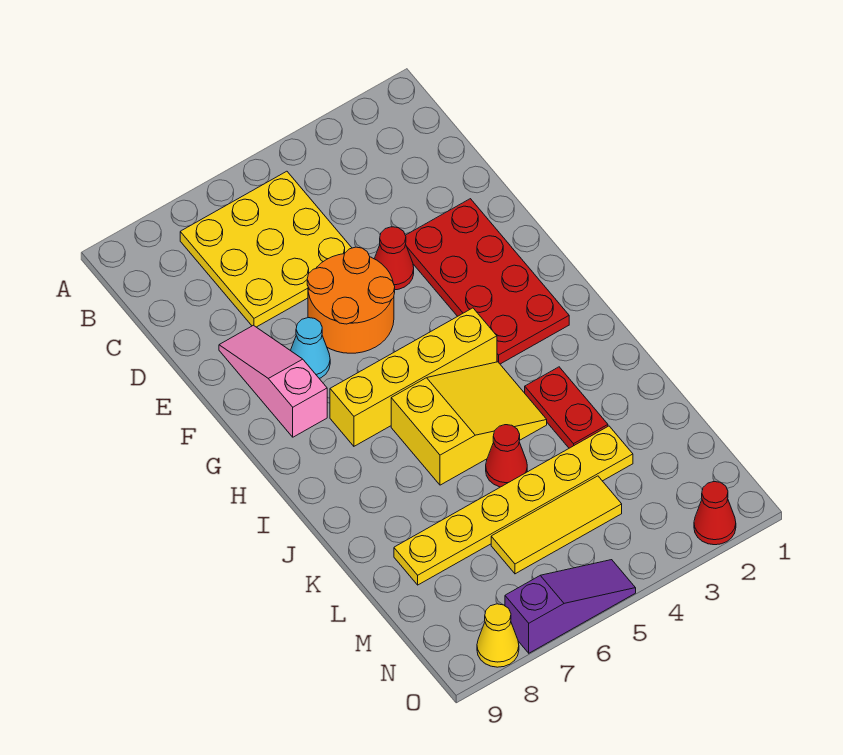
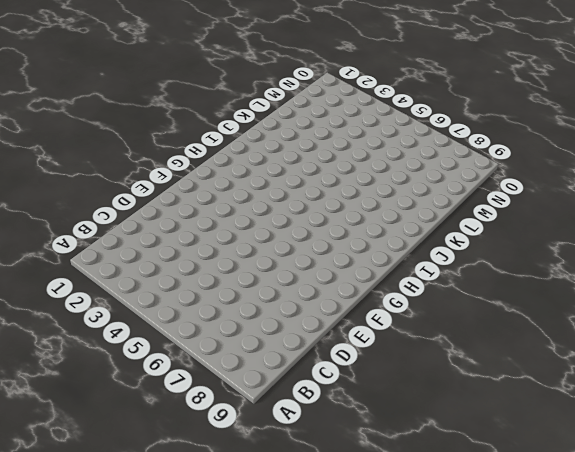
none -> yellow plate B5:D7 level 1
none -> red plate E2:H3 level 1
none -> red cone E4 level 1

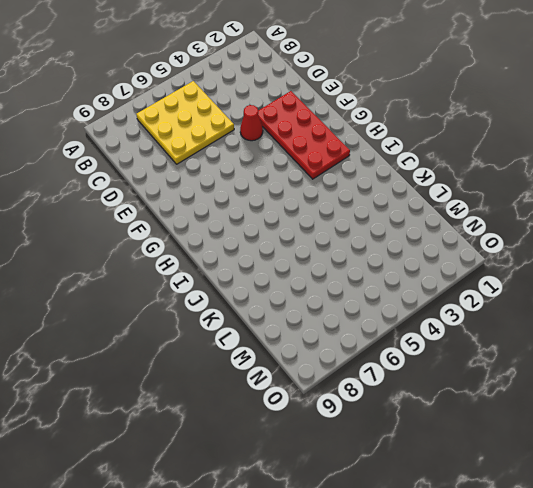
none -> orange round brick E5:F6 level 1
none -> pink slope E8:G8 level 1 top G
none -> cyan cone F7 level 1

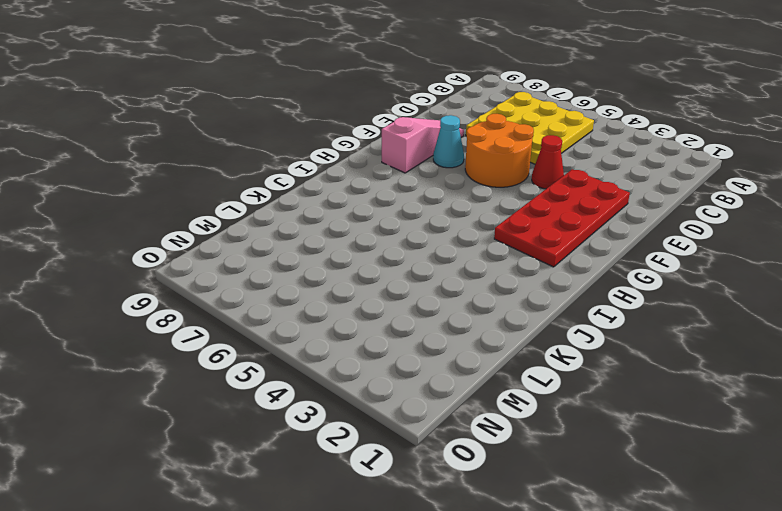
none -> yellow brick H4:H7 level 1
none -> yellow slope I4:J6 level 1 top 6
none -> red plate J3:K3 level 1

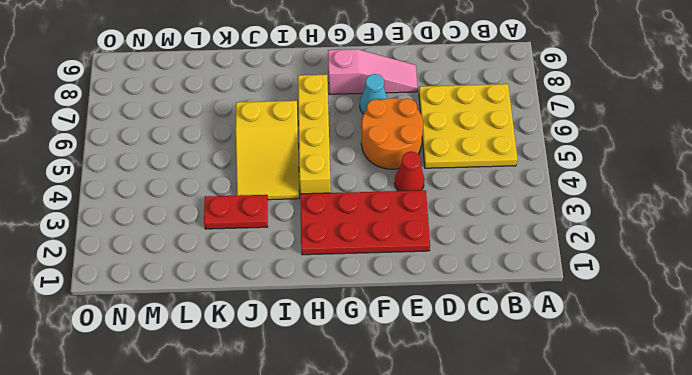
none -> red cone K5 level 1
none -> yellow plate L3:L8 level 1
none -> yellow tile M4:M6 level 1

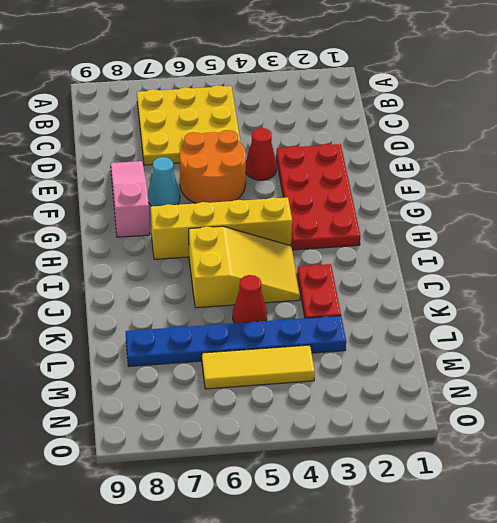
blue plate L3:L8 level 1 -> yellow plate L3:L8 level 1
none -> red cone O2 level 1
none -> purple slope O5:O7 level 1 top 7
none -> yellow cone O8 level 1

